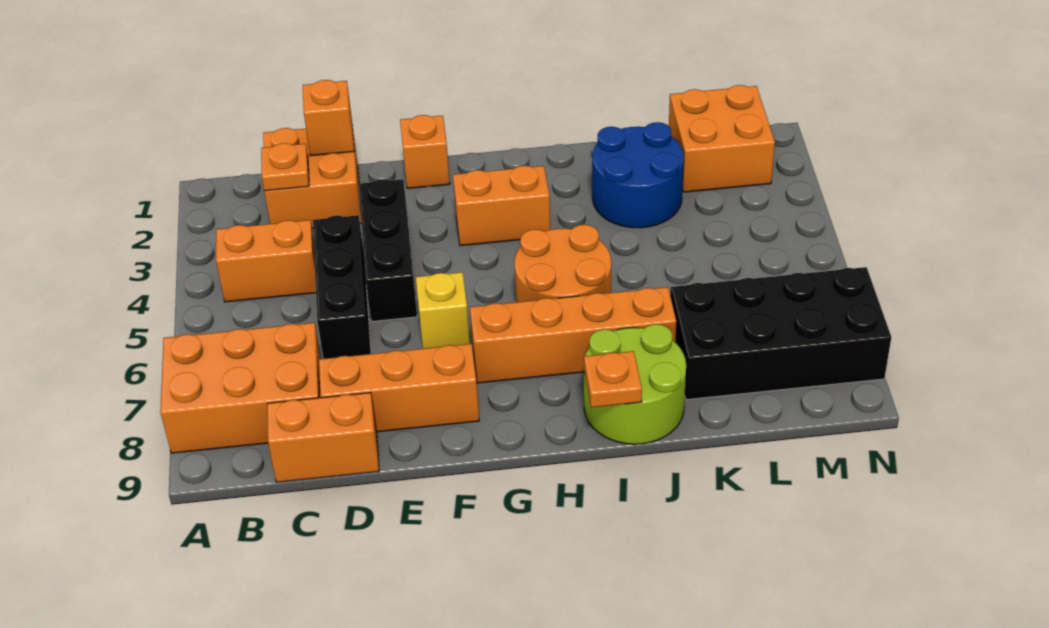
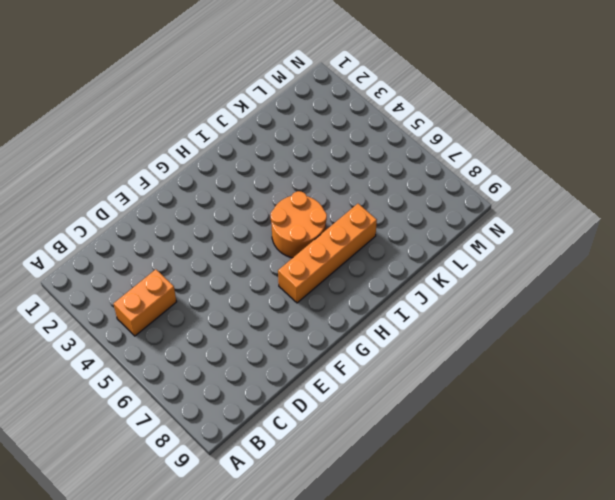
none -> orange brick A7:C8 level 1
none -> orange brick C1:D2 level 1
none -> orange brick C9:D9 level 1

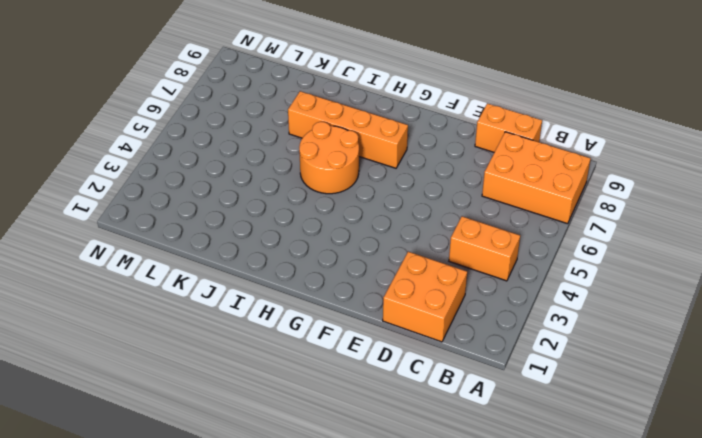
none -> black brick D4:D6 level 1
none -> orange brick D8:F8 level 1
none -> black brick E3:E5 level 1

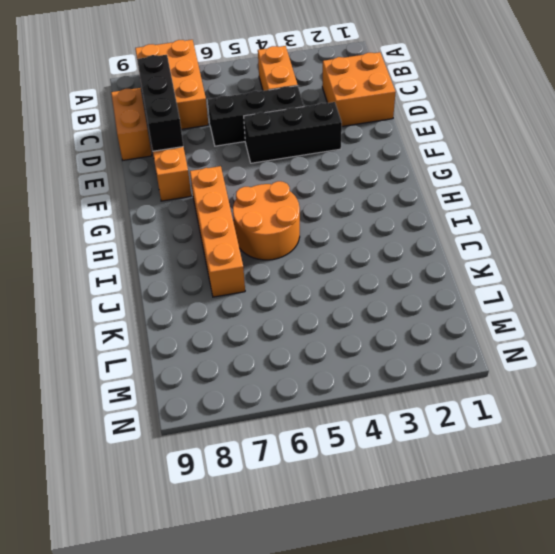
black brick C8:E8 level 2 -> none
none -> orange brick F1 level 1
none -> yellow brick F6 level 1
none -> orange brick G3:H3 level 1

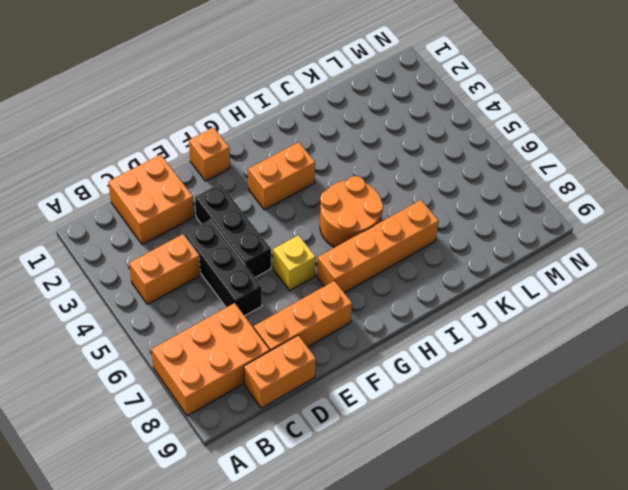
none -> lime round brick I8:J9 level 1
none -> blue round brick J2:K3 level 1
none -> black brick K7:N8 level 1

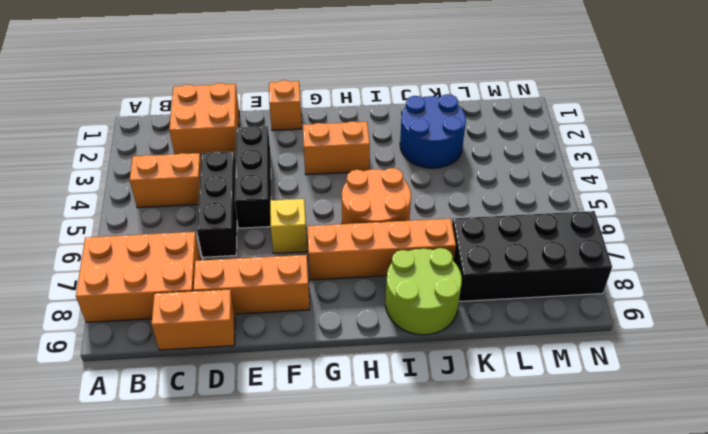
none -> orange brick L1:M2 level 1
none -> orange plate C2 level 2
none -> orange brick D1 level 2

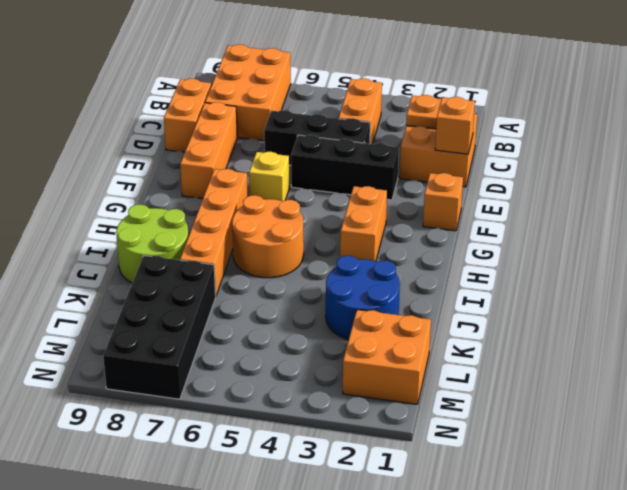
none -> orange plate I9 level 2

